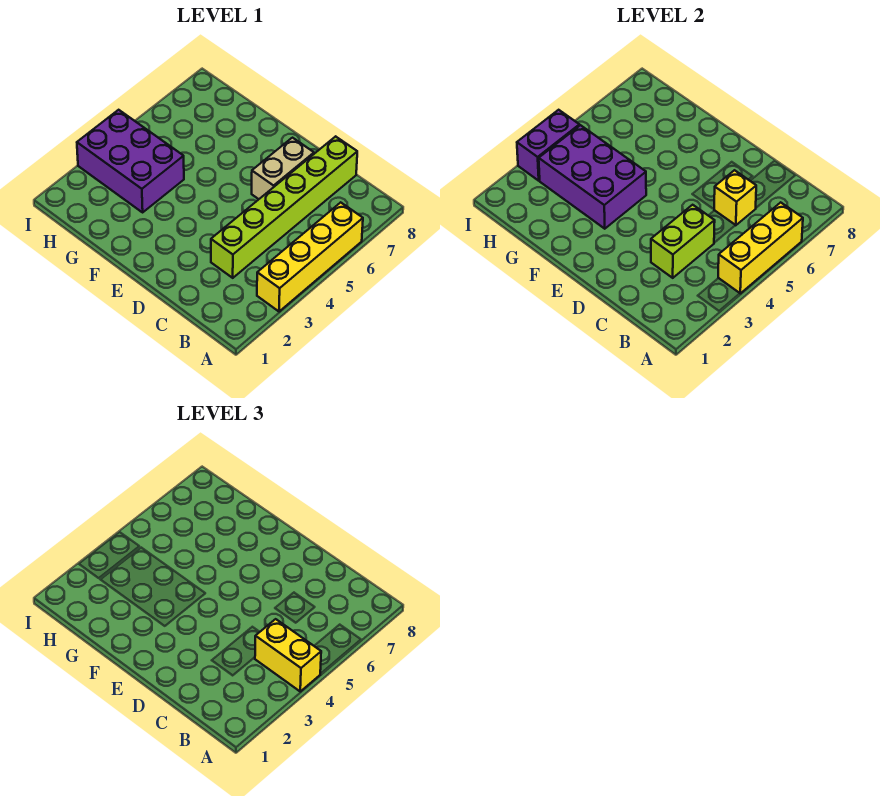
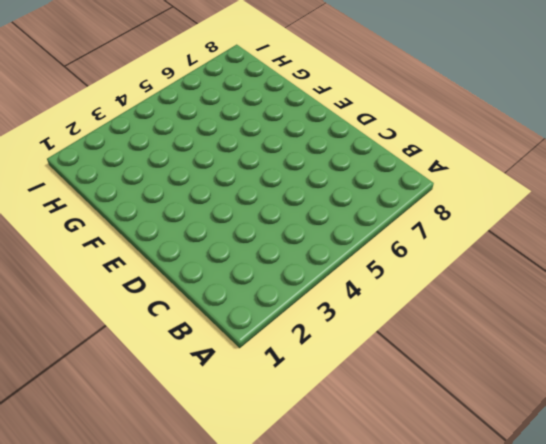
none -> yellow brick A3:A6 level 1
none -> lime brick C3:C8 level 1

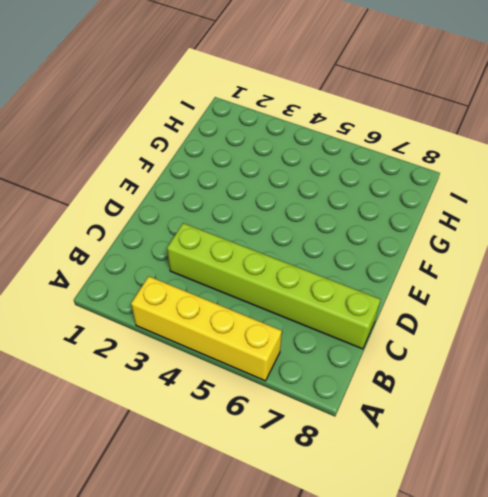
none -> tan brick D6:D7 level 1
none -> purple brick G3:I4 level 1

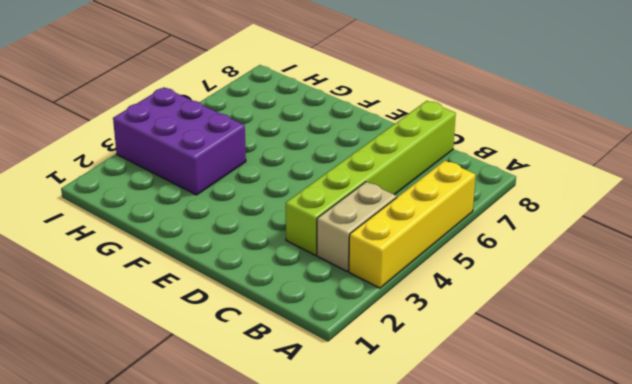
tan brick B3:B4 level 1 -> tan brick D6:D7 level 1
none -> yellow brick A4:A6 level 2
none -> lime brick C3:C4 level 2

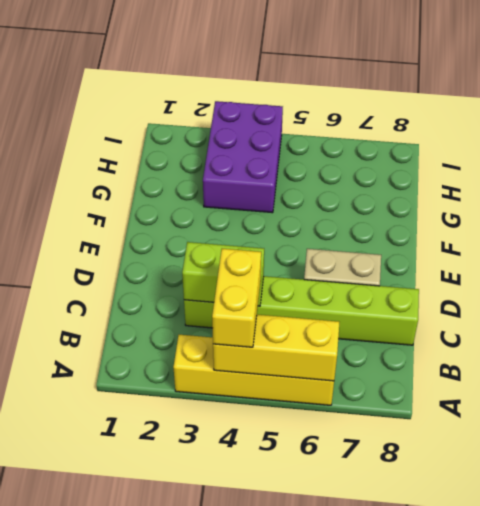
none -> yellow brick C6 level 2
none -> purple brick F3:H4 level 2

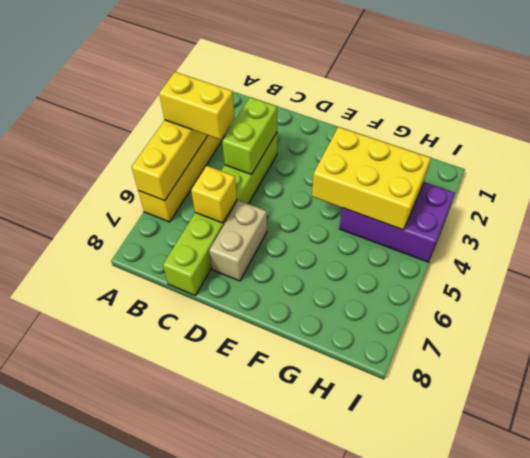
yellow brick F3:H4 level 2 -> purple brick F3:H4 level 2
none -> purple brick I3:I4 level 2

